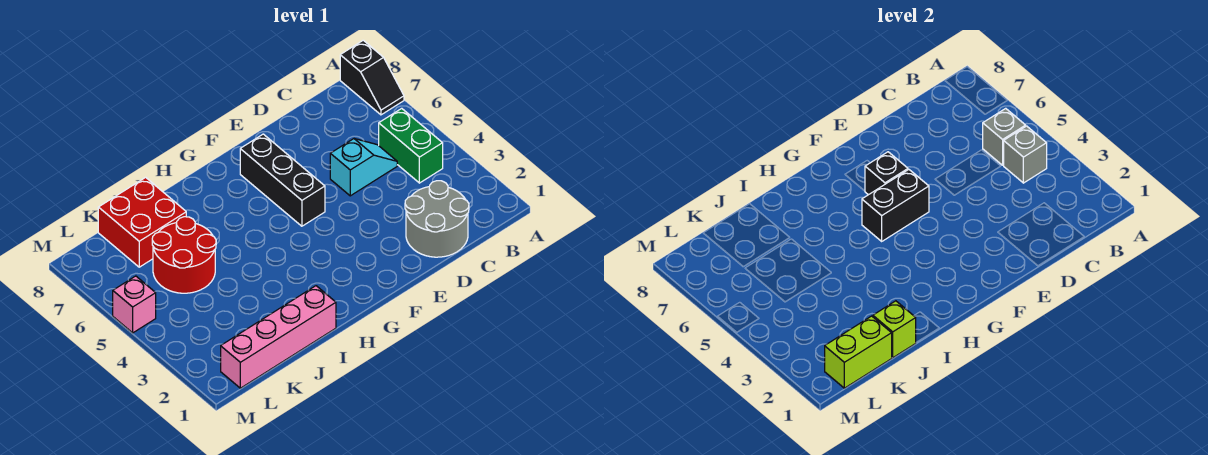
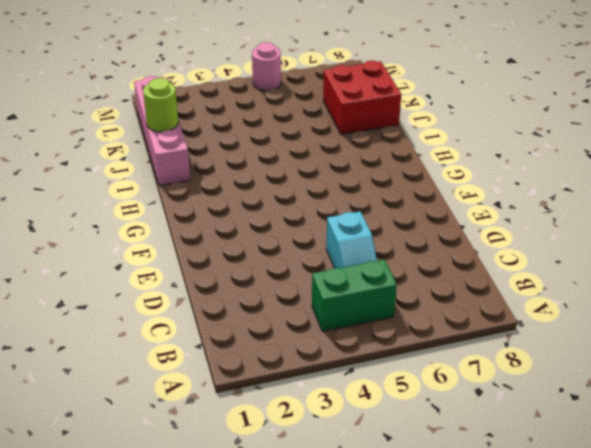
lime round brick J1 level 2 -> lime brick J1 level 2
pink round brick M5 level 1 -> pink brick M5 level 1
none -> black slope A7:A8 level 1 top 8
none -> grey round brick C1:D2 level 1
none -> black brick F5:F7 level 1

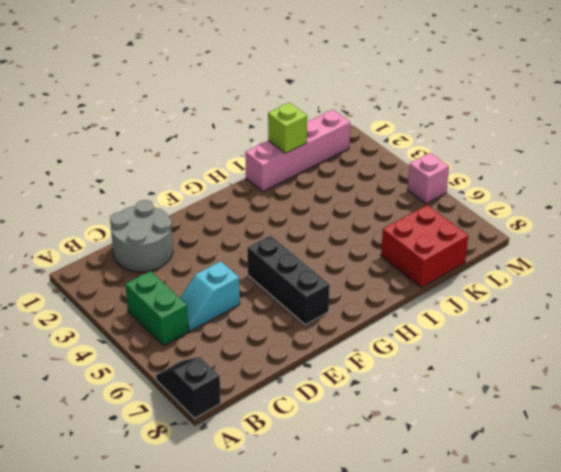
none -> red round brick J5:K6 level 1
none -> grey brick B4 level 2
none -> grey brick B5 level 2

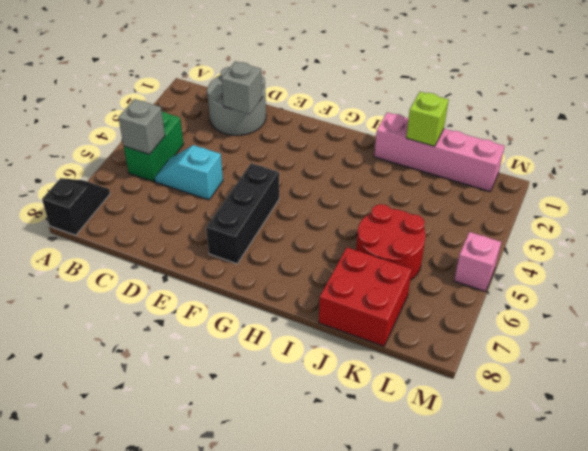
grey brick D2 level 2 -> grey brick B4 level 2
none -> black brick F5:G5 level 2
none -> black brick F6 level 2
none -> lime brick K1:L1 level 2

